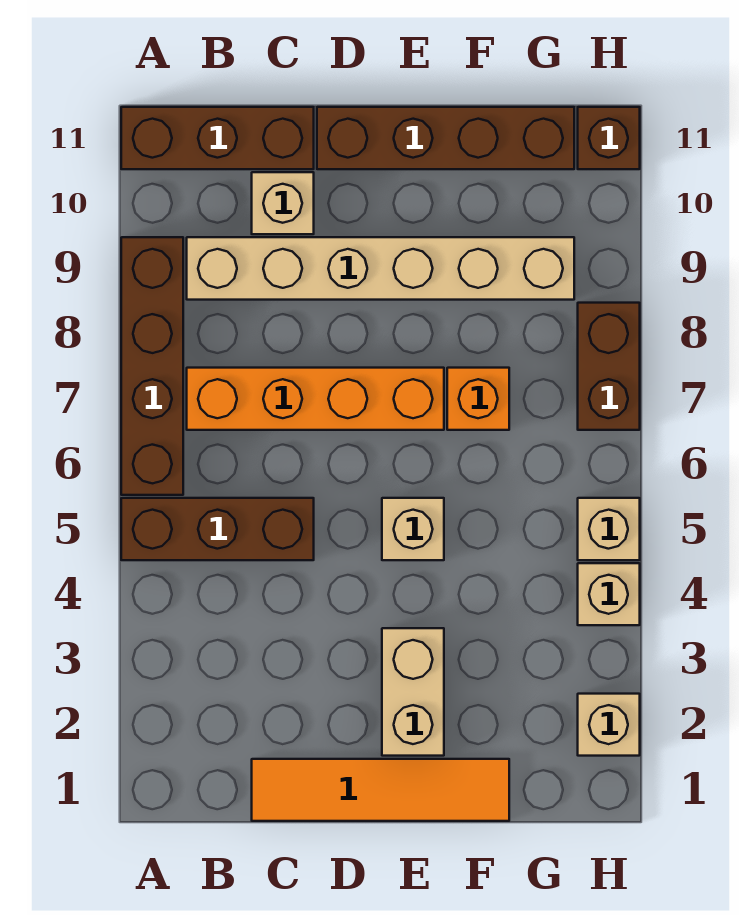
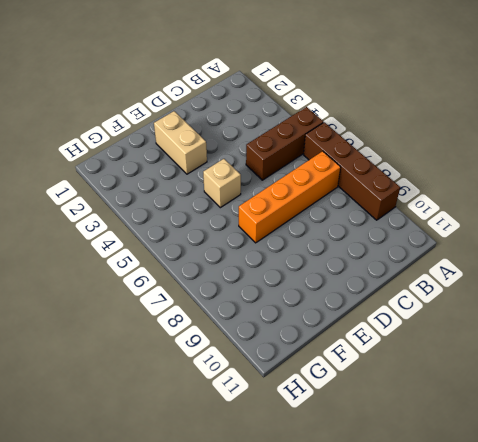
none -> brown brick A11:C11 level 1
none -> tan brick B9:G9 level 1
none -> orange tile C1:F1 level 1

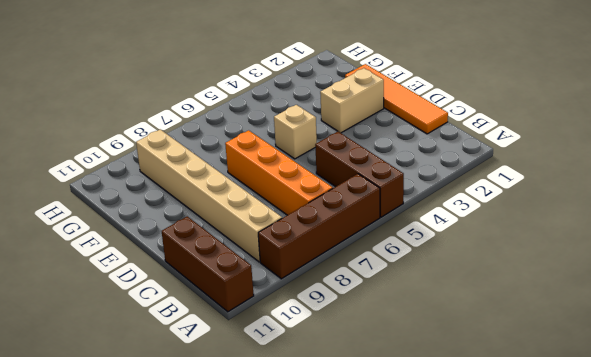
none -> tan brick C10 level 1
none -> brown brick D11:G11 level 1
none -> orange brick F7 level 1

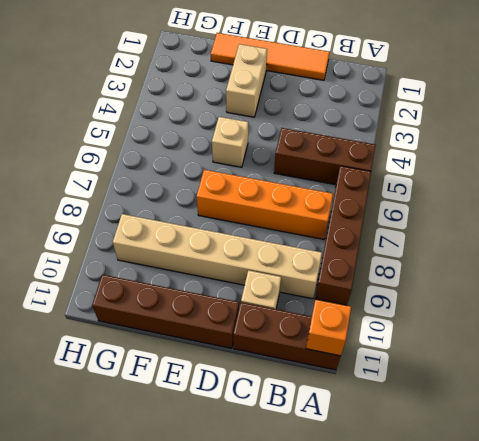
orange brick A11 level 2 -> orange brick F7 level 1
none -> tan brick H2 level 1
none -> tan brick H4 level 1
none -> tan brick H5 level 1

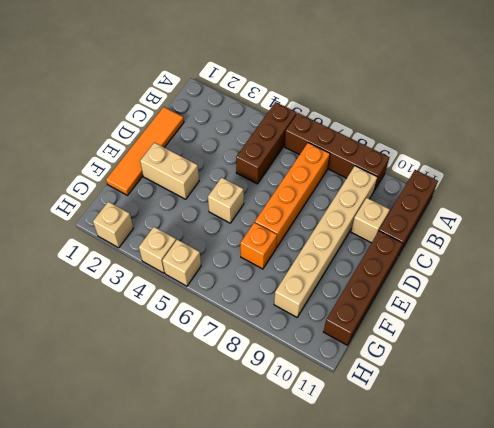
none -> brown brick H7:H8 level 1
none -> brown brick H11 level 1

